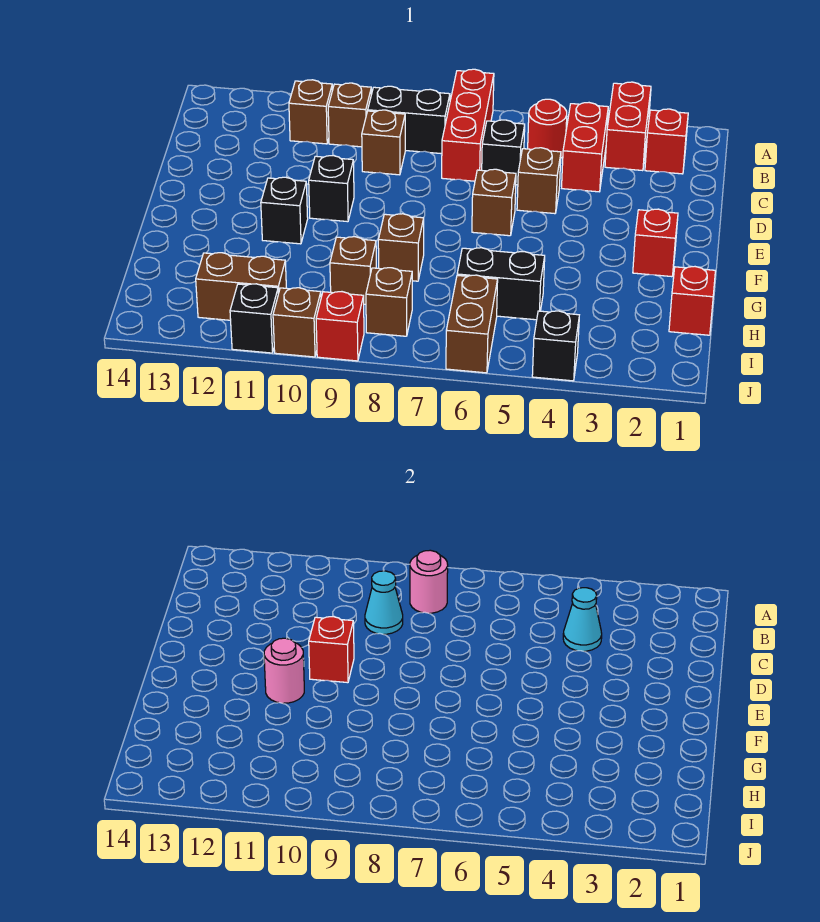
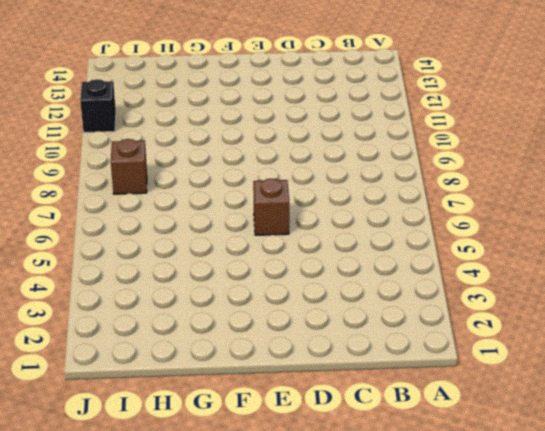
none -> red brick A3:B3 level 1
none -> red brick A7:C7 level 1
none -> red brick B2 level 1
none -> red brick B4:C4 level 1

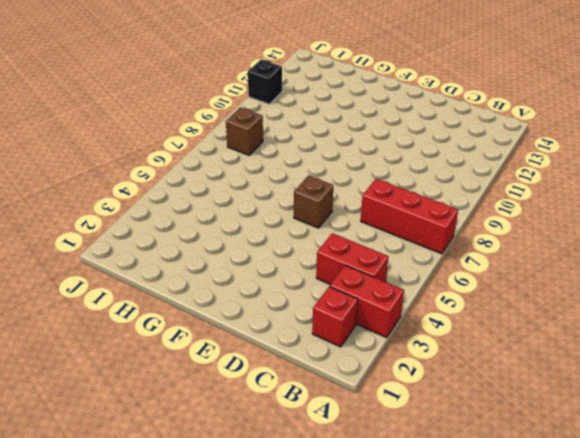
none -> red round brick B5 level 1
none -> black brick B8:B9 level 1
none -> brown brick B10 level 1
none -> brown brick B11 level 1

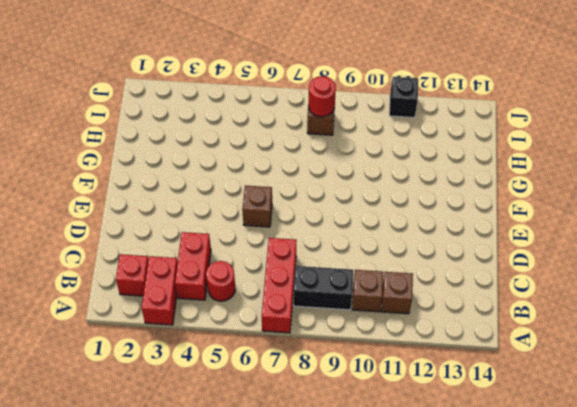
red round brick I8 level 2 -> none
none -> black brick C6 level 1
none -> brown brick C9 level 1
none -> brown brick D5 level 1
none -> black brick E10 level 1

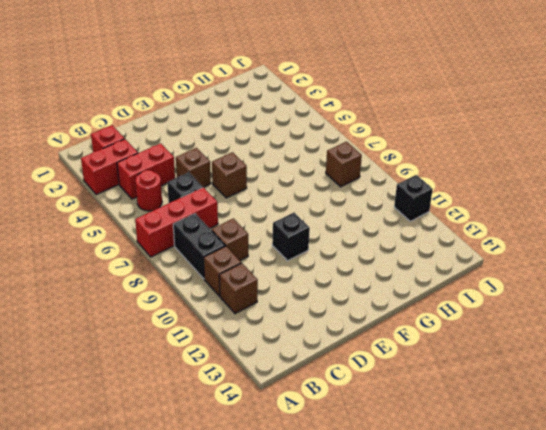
none -> red brick F2 level 1
none -> black brick F11 level 1
none -> brown brick G8 level 1
none -> red brick H1 level 1

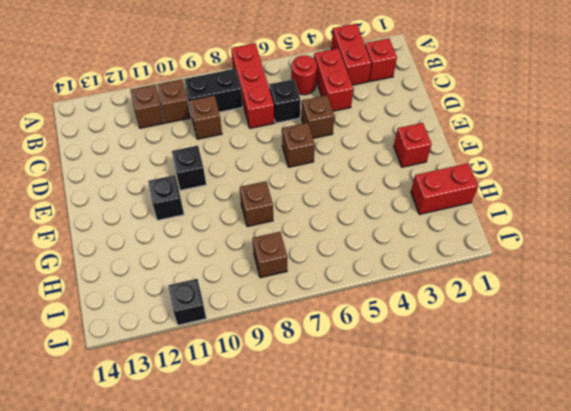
red brick H1:H2 level 1 -> red brick H1 level 1
none -> black brick H5:H6 level 1
none -> brown brick H9 level 1
none -> brown brick I6:J6 level 1
none -> brown brick I11:I12 level 1

